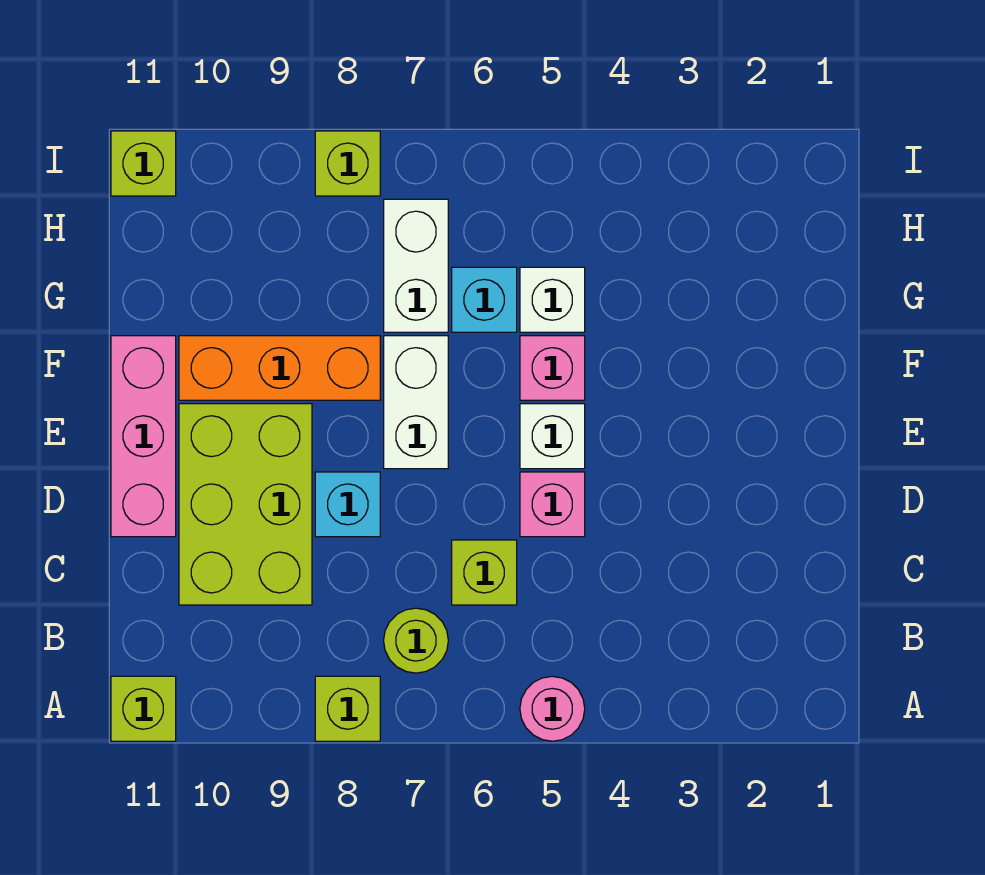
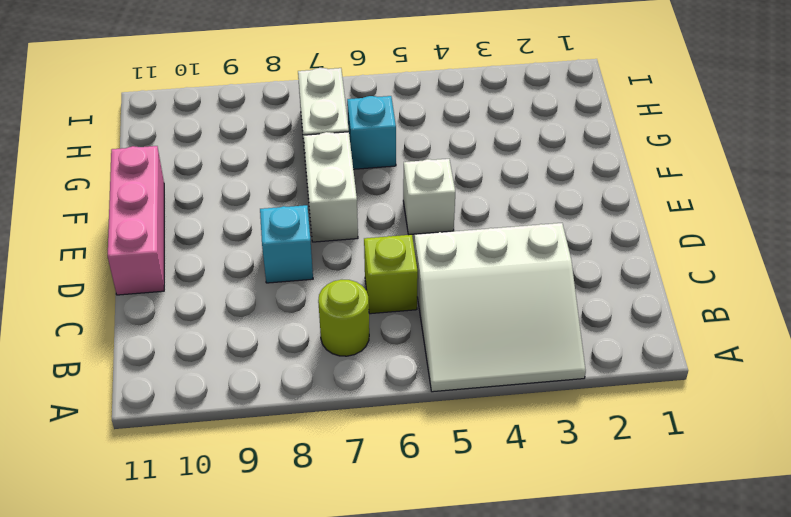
white slope A3:C5 level 1 top C -> pink round brick A5 level 1
none -> lime brick A8 level 1
none -> lime brick A11 level 1
none -> lime brick C9:E10 level 1

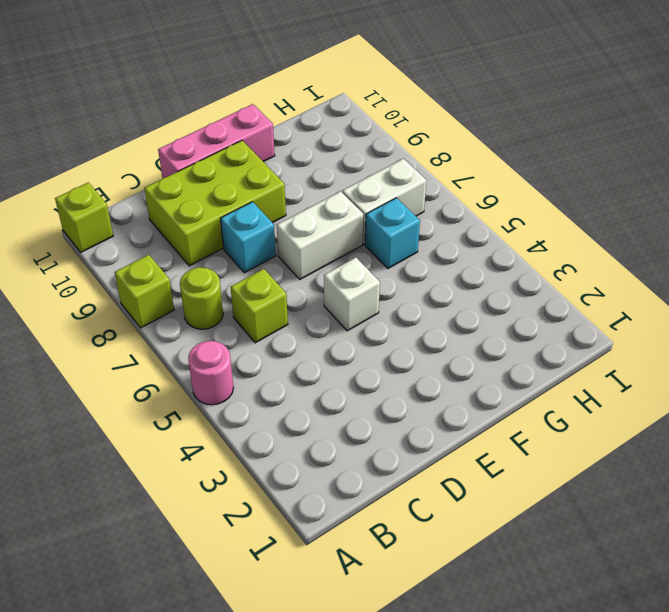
none -> pink brick D5 level 1
none -> pink brick F5 level 1
none -> orange brick F8:F10 level 1

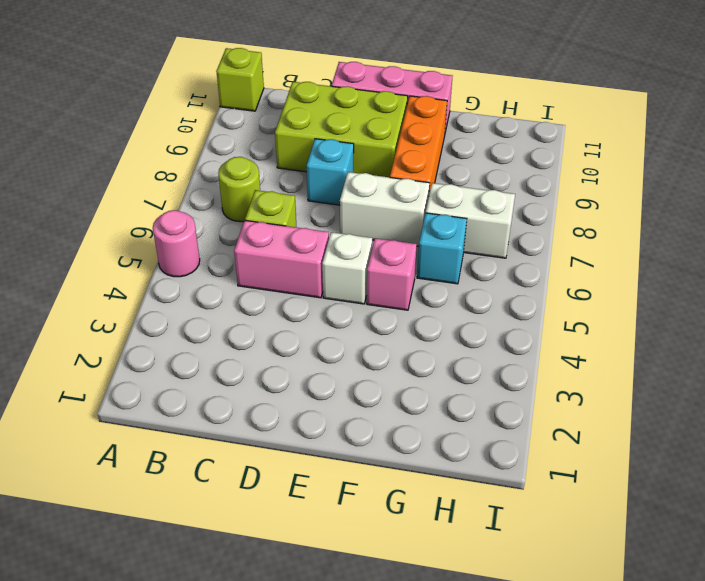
pink brick C5:D5 level 1 -> pink brick D5 level 1
none -> lime brick A8 level 1
none -> white brick G5 level 1
none -> lime brick I8 level 1

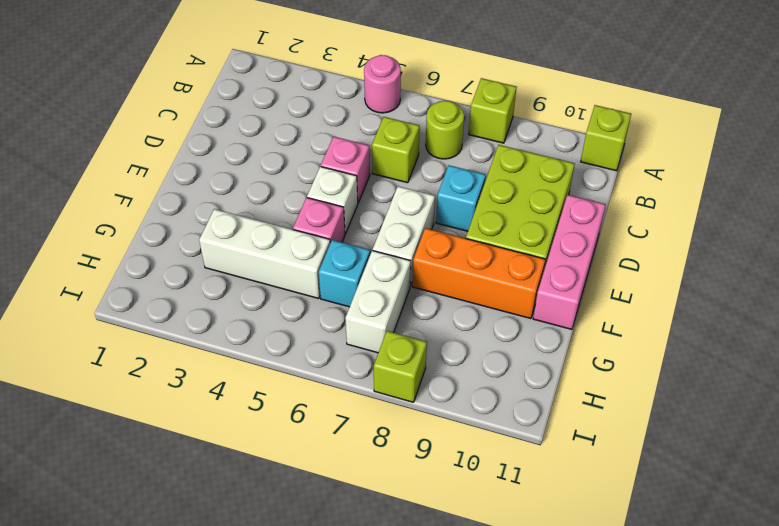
white brick G3:G5 level 1 -> white brick G5 level 1
none -> lime brick I11 level 1

